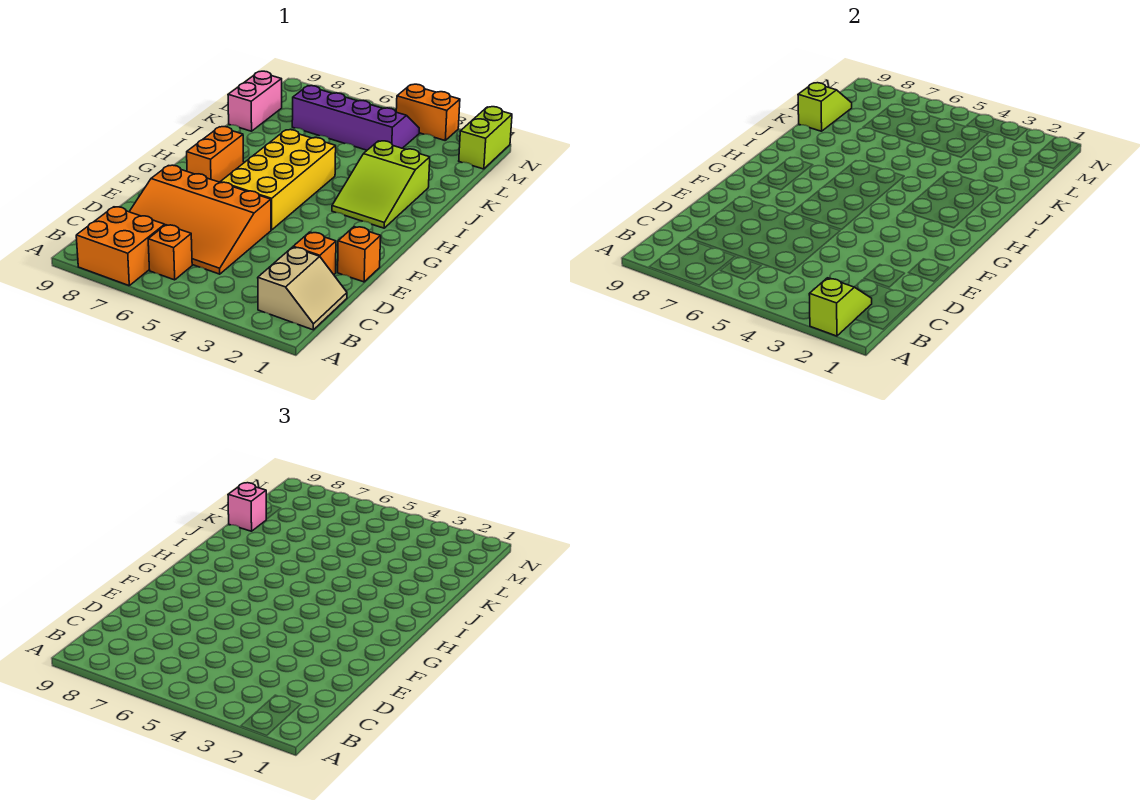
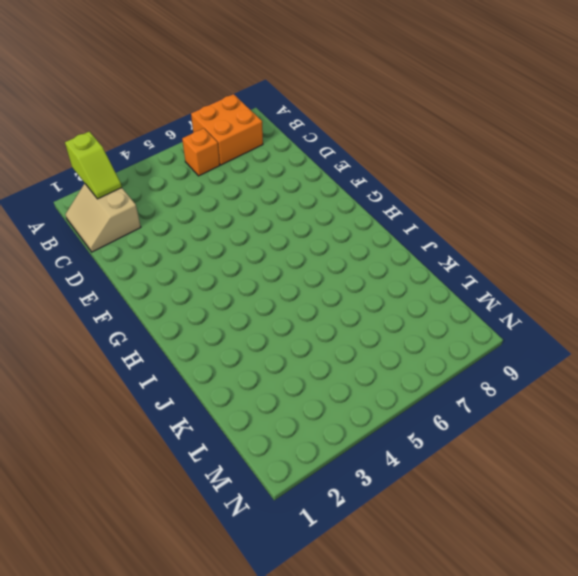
none -> orange slope C5:E8 level 1 top E
none -> orange brick D2 level 1
none -> orange brick E1 level 1

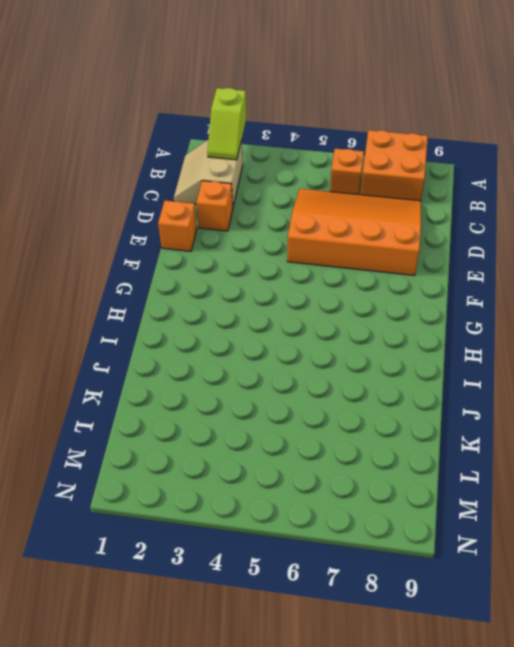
none -> yellow brick F5:I6 level 1
none -> orange brick G8:H8 level 1
none -> lime slope H2:J3 level 1 top J

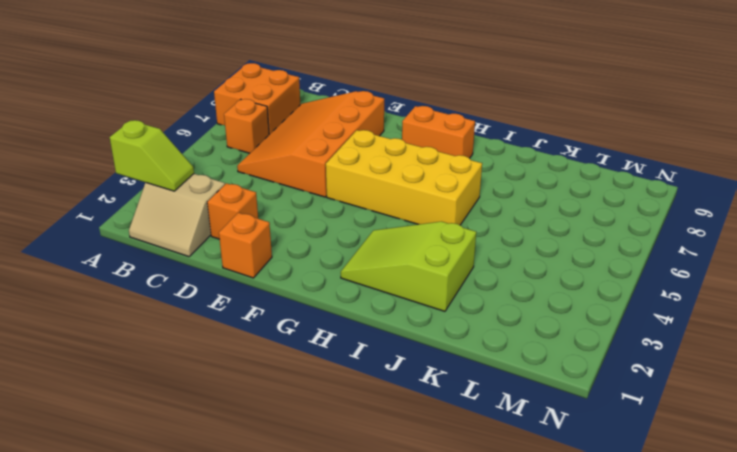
none -> pink brick K9:L9 level 1
none -> purple slope L4:M7 level 1 top L
none -> lime brick M1:N1 level 1

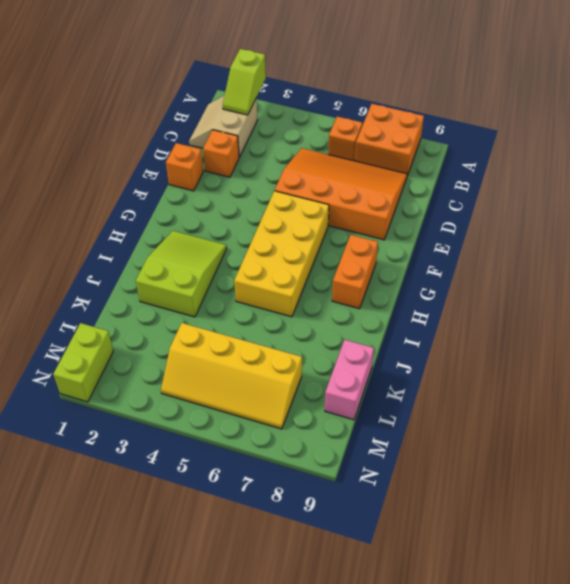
yellow slope L4:M7 level 1 top L -> purple slope L4:M7 level 1 top L
none -> orange brick N3:N4 level 1
none -> lime slope K9:L9 level 2 top K
none -> pink brick K9 level 3

